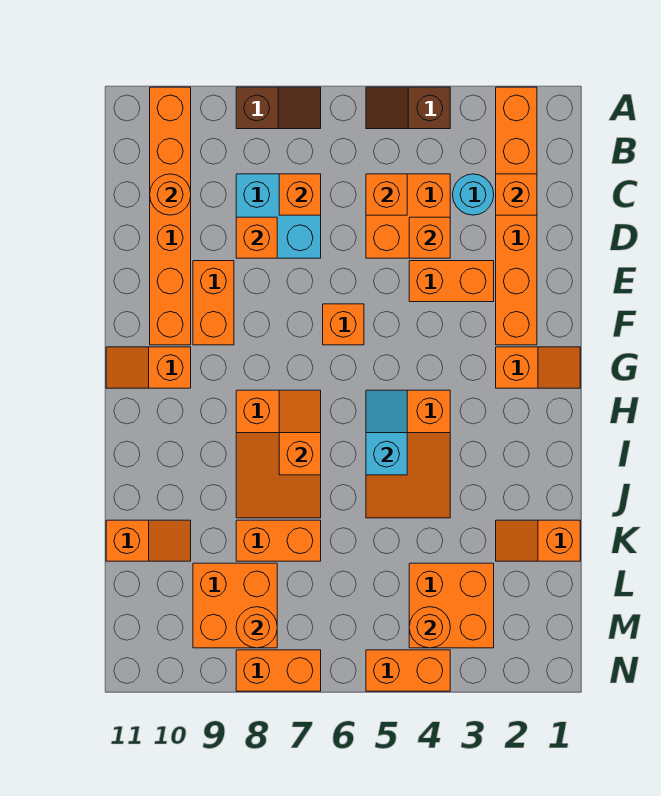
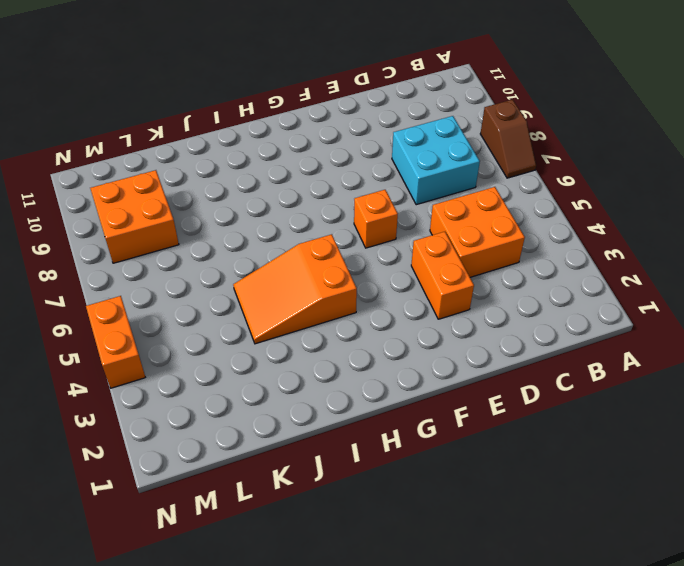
none -> orange brick A2:F2 level 1
none -> brown slope A4:A5 level 1 top 4
none -> orange brick A10:F10 level 1
none -> cyan round brick C3 level 1

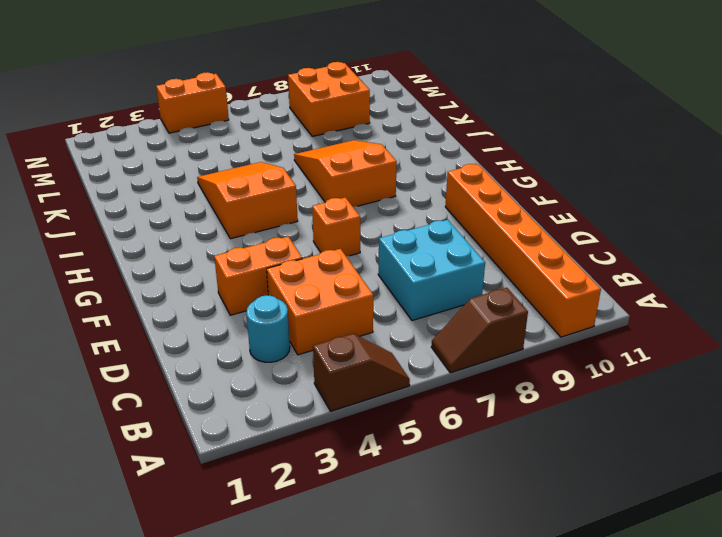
none -> orange brick A2:F2 level 1
none -> orange brick E9:F9 level 1
none -> orange slope G1:G2 level 1 top 2
none -> orange slope G10:G11 level 1 top 10

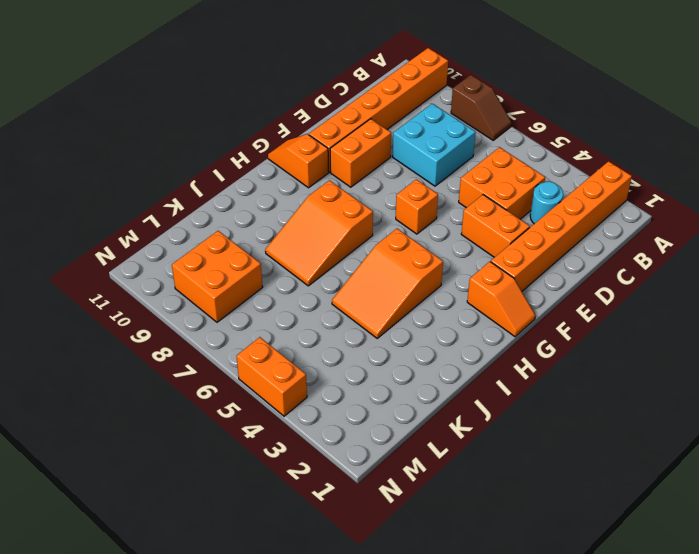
none -> brown slope A4:A5 level 1 top 4
none -> orange slope K1:K2 level 1 top 1
none -> orange brick K7:K8 level 1
none -> orange slope K10:K11 level 1 top 11

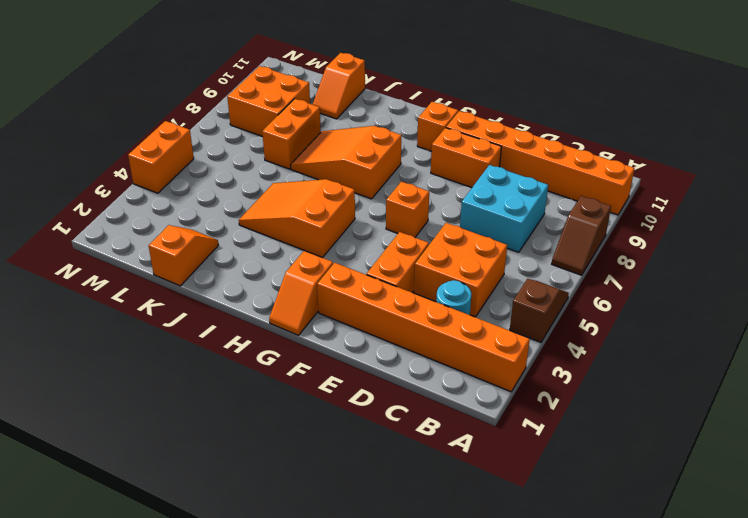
none -> orange brick L3:M4 level 1
none -> orange brick N7:N8 level 1
none -> orange brick C2 level 2
none -> orange brick C5 level 2

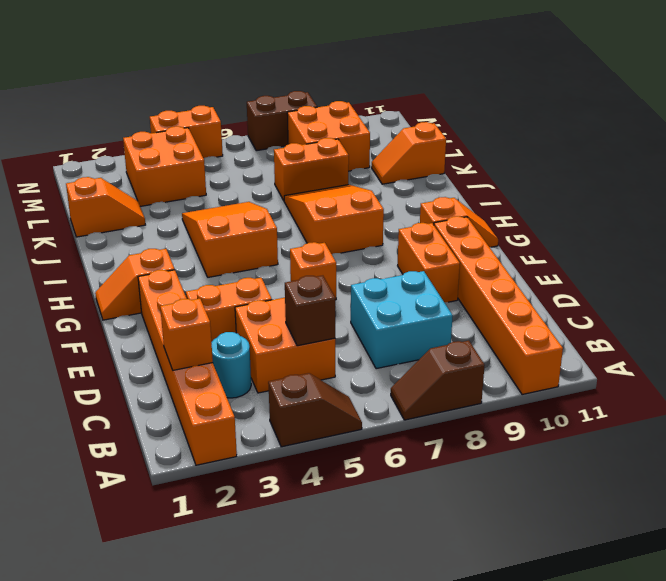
brown brick C5 level 2 -> orange brick C5 level 2
brown brick N7:N8 level 1 -> orange brick N7:N8 level 1
none -> orange brick C7 level 2
none -> orange round brick C10 level 2
none -> orange brick D4 level 2
none -> orange brick D8 level 2

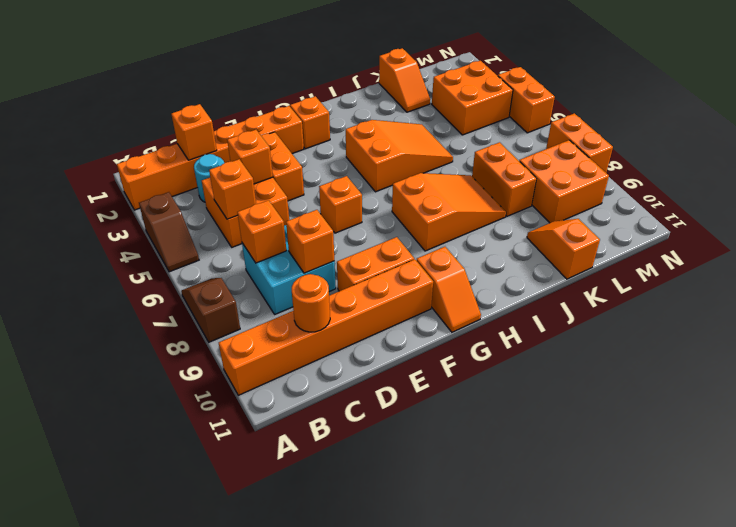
none -> cyan slope H5:I5 level 2 top I
none -> orange slope H7:I7 level 2 top I
none -> orange round brick M4 level 2
none -> orange round brick M8 level 2

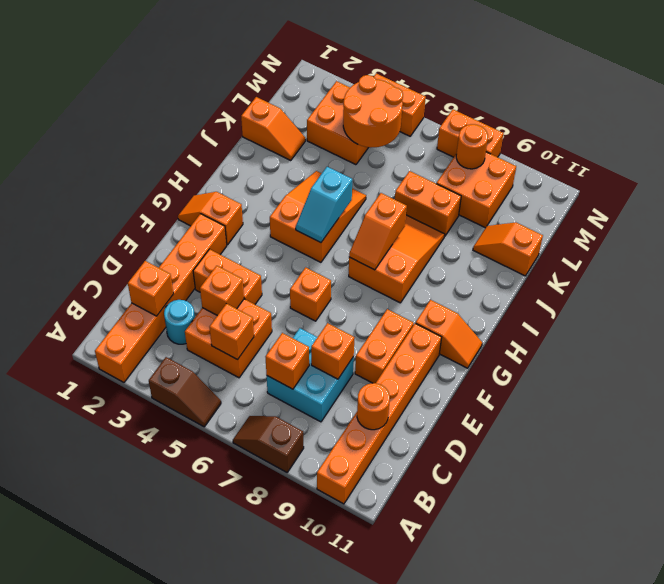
orange round brick L4:M5 level 2 -> orange round brick M4 level 2

